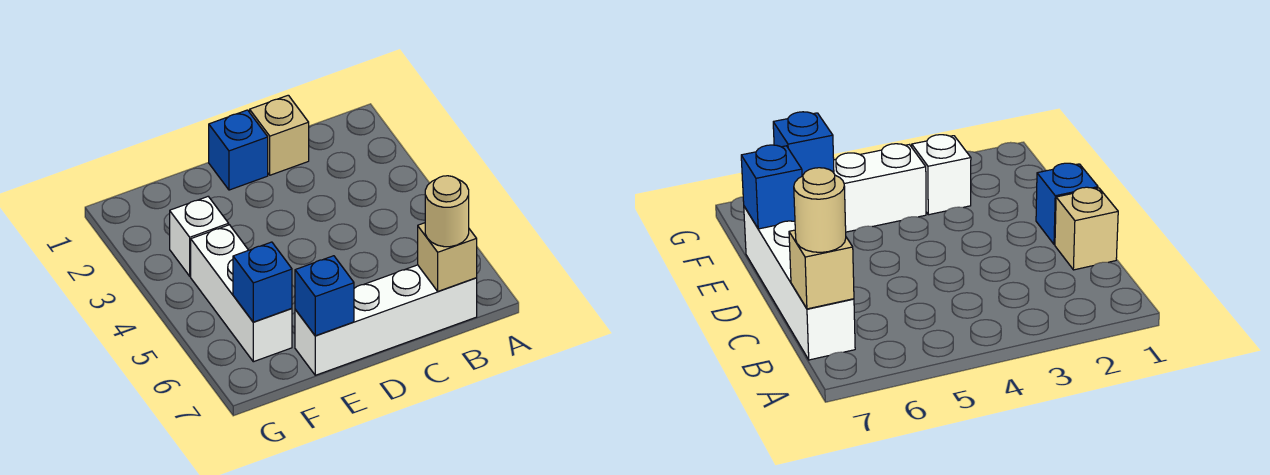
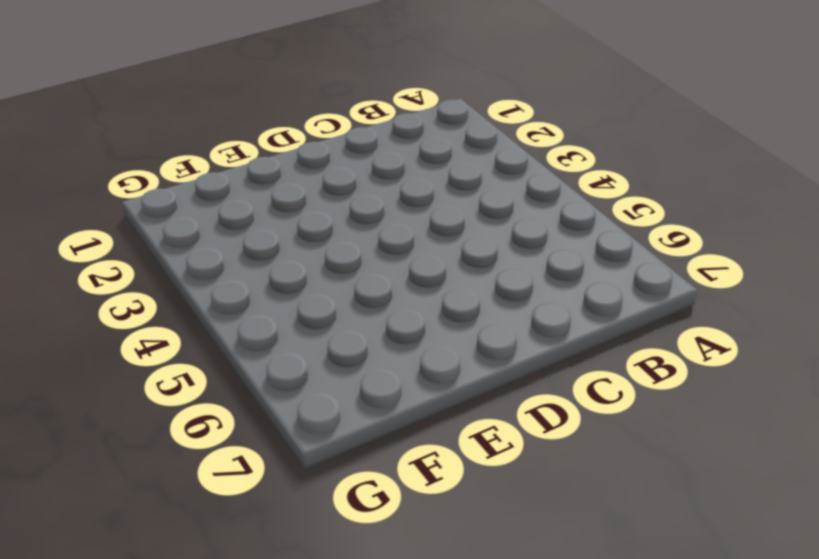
none -> white brick B7:E7 level 1
none -> tan brick C1 level 1

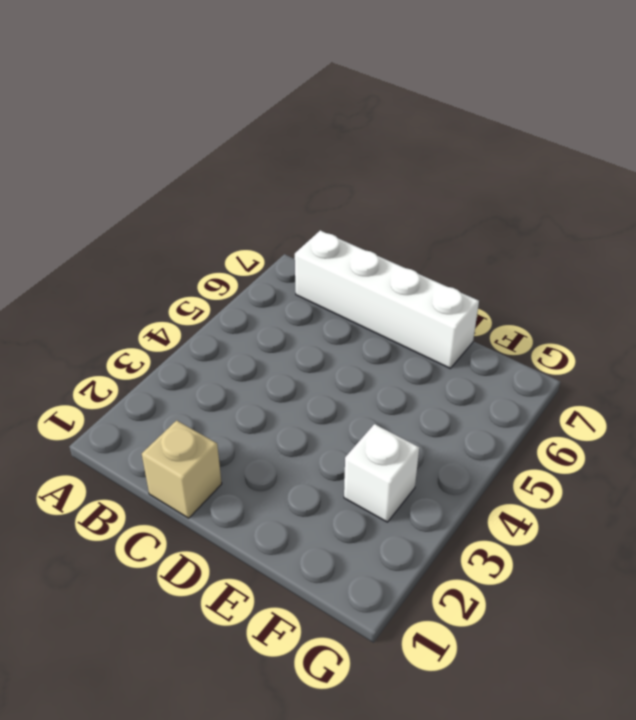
none -> blue brick D1 level 1
none -> white brick F4:F6 level 1

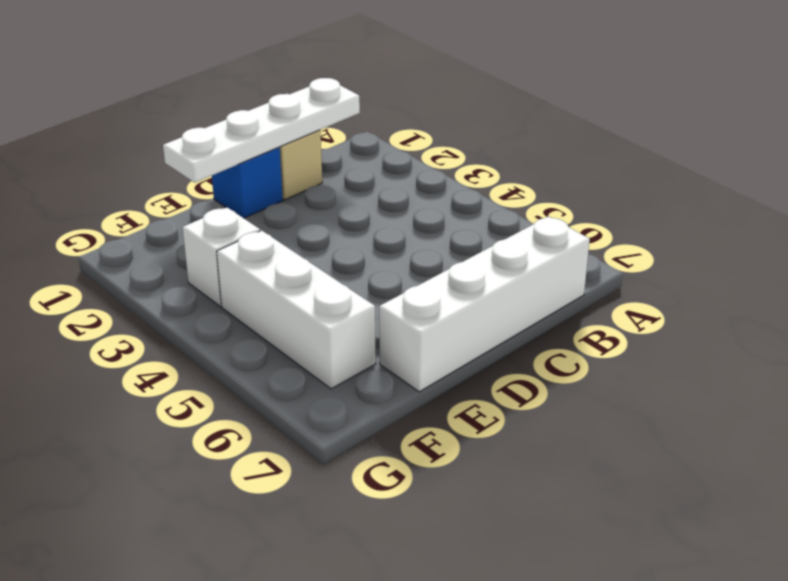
white plate B1:E1 level 2 -> none
none -> tan brick B7 level 2
none -> blue brick E7 level 2

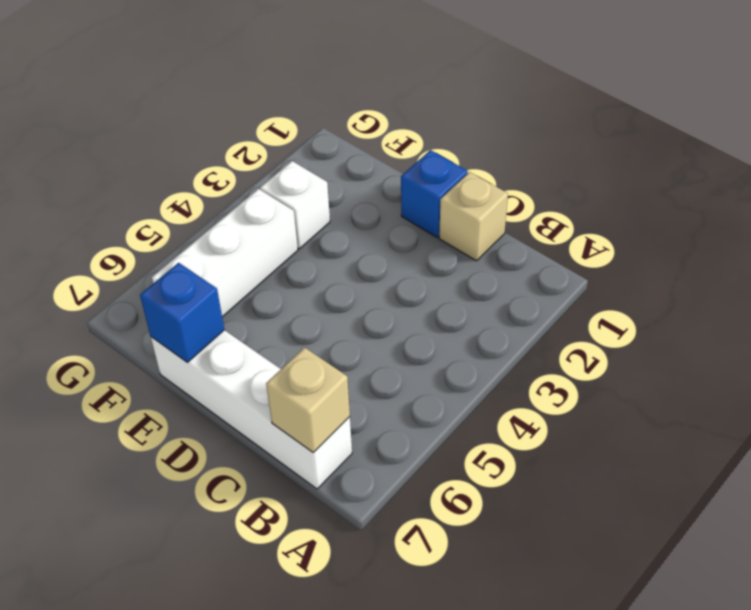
none -> blue brick F6 level 2
none -> tan round brick B7 level 3

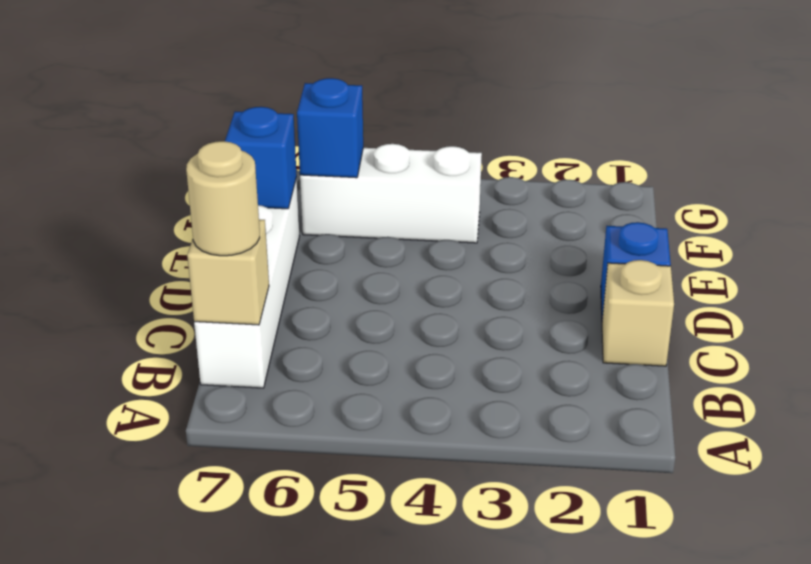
none -> white brick F3 level 1

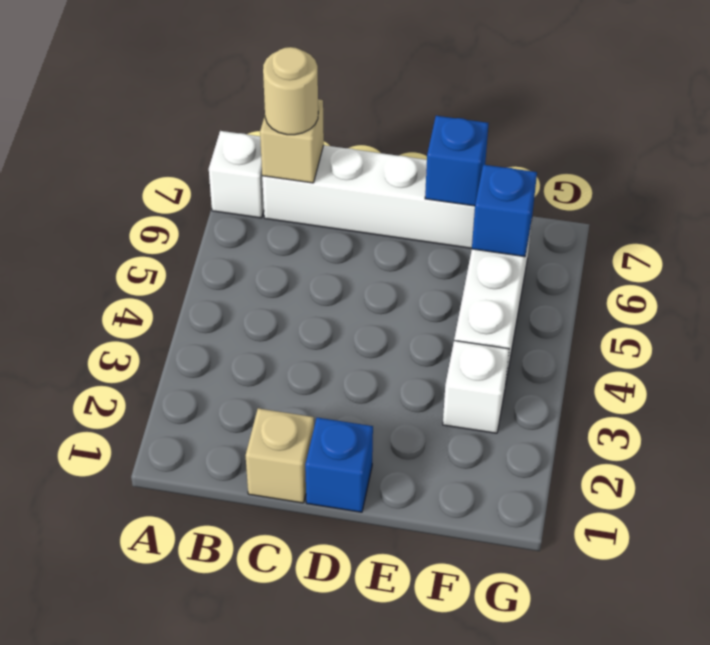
white brick A7 level 1 -> none

